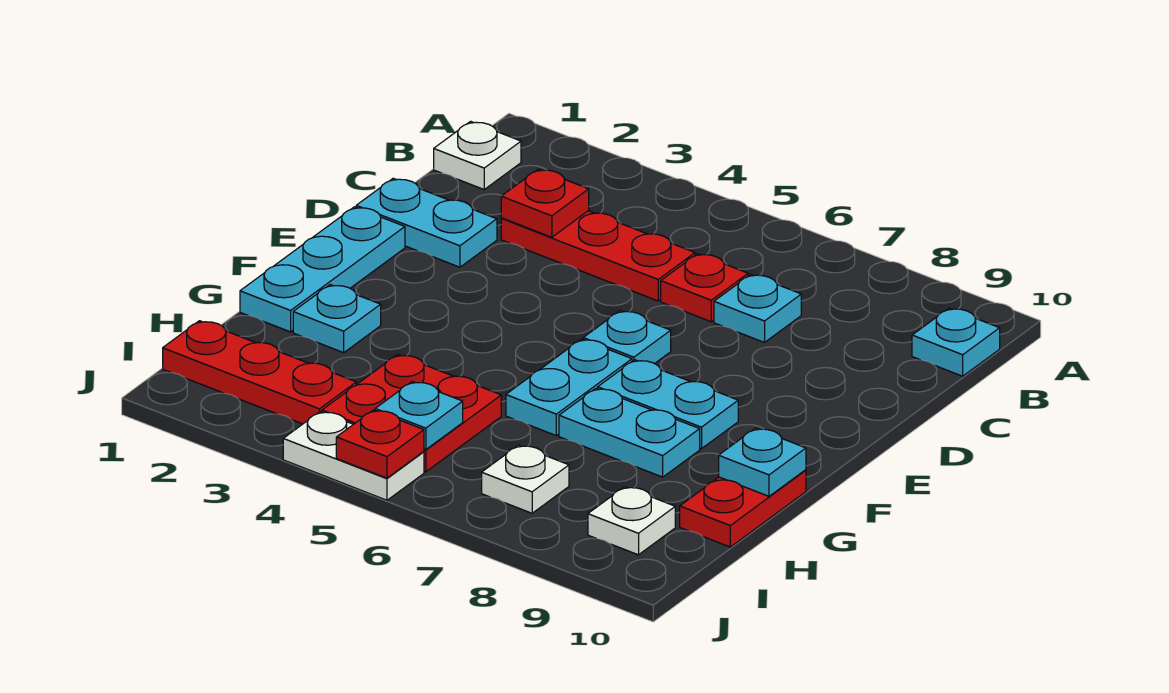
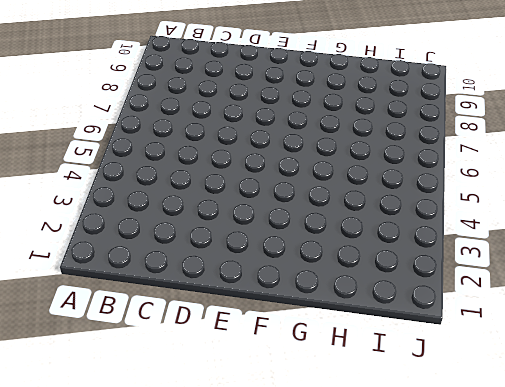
none -> white plate B1 level 1
none -> cyan plate B10 level 1
none -> red plate C3:C5 level 1

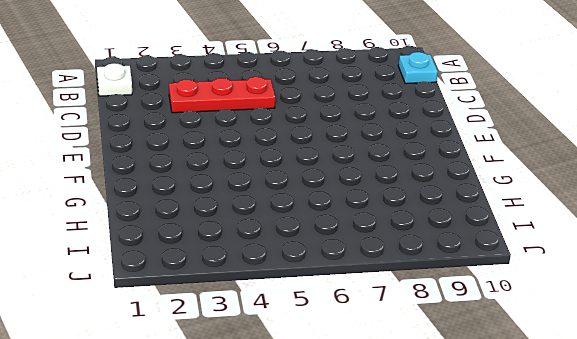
none -> red plate C6 level 1
none -> cyan plate C7 level 1
none -> cyan plate D1:D2 level 1

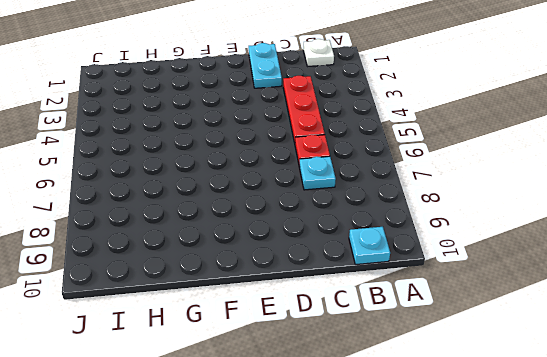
none -> cyan plate E1:G1 level 1
none -> cyan plate E6 level 1
none -> cyan plate F6:G6 level 1

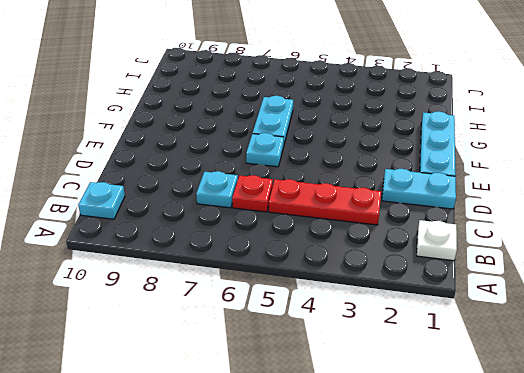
none -> cyan plate F7:F8 level 1
none -> cyan plate G2 level 1
none -> cyan plate G7:G8 level 1

